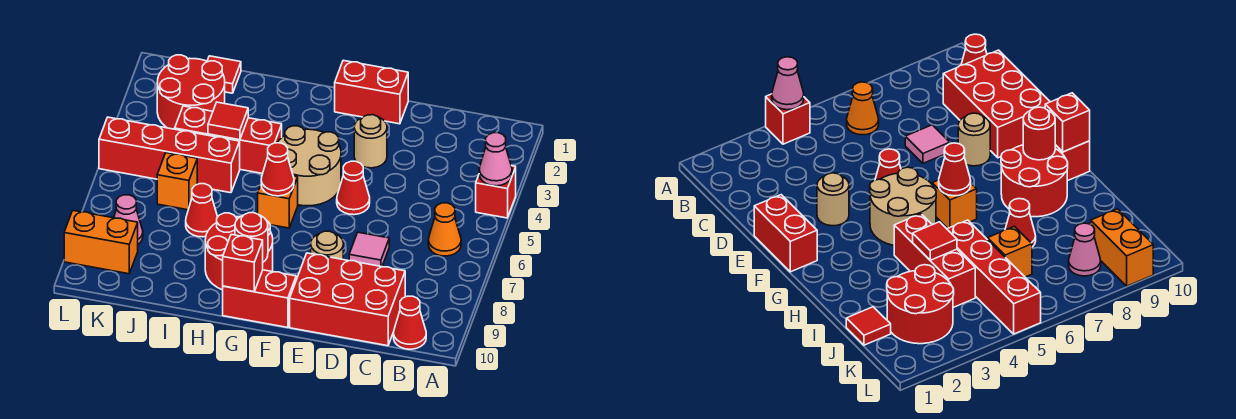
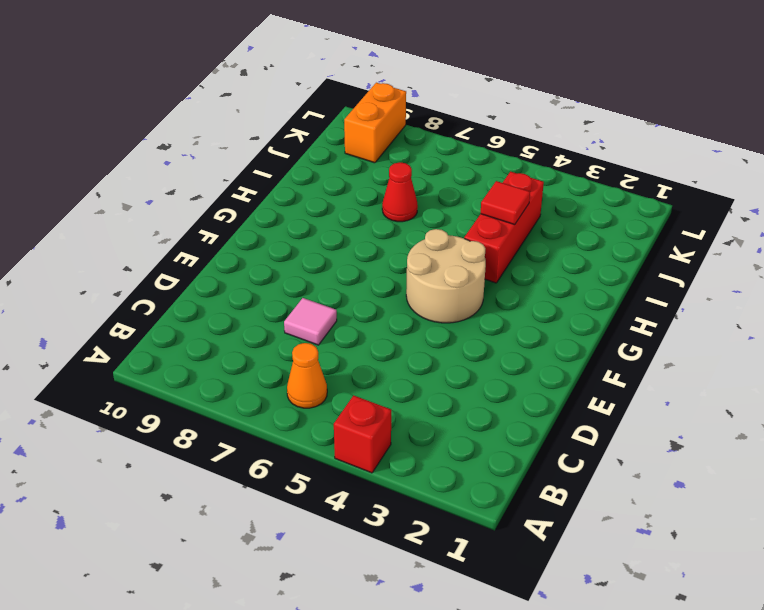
none -> red cone B10 level 1
none -> red brick C9:E10 level 1
none -> red brick E1:F1 level 1

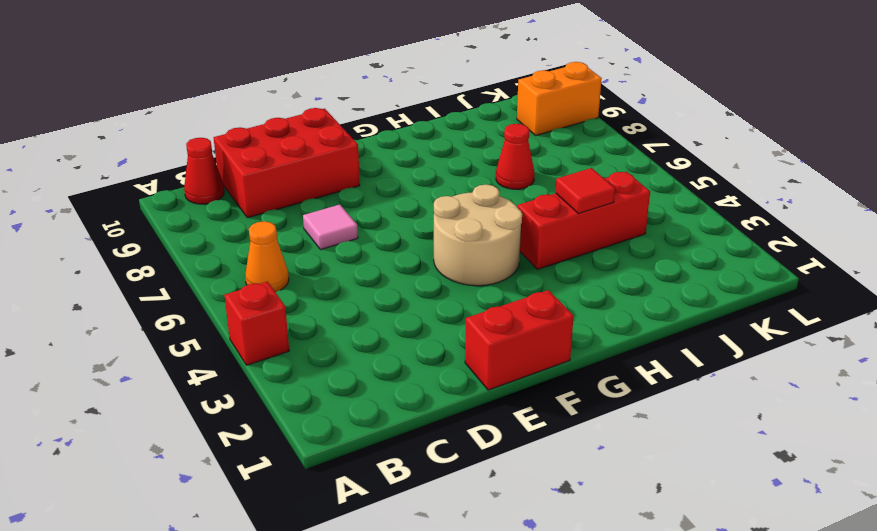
none -> tan round brick E3 level 1
none -> red cone E5 level 1
none -> tan round brick E8 level 1

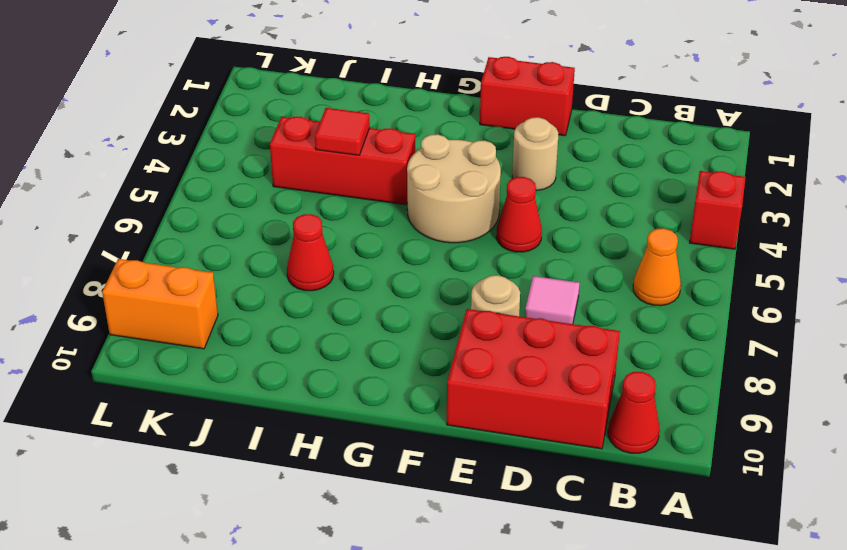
none -> red brick F10:G10 level 1
none -> orange brick G6 level 1
none -> red round brick G8:H9 level 1

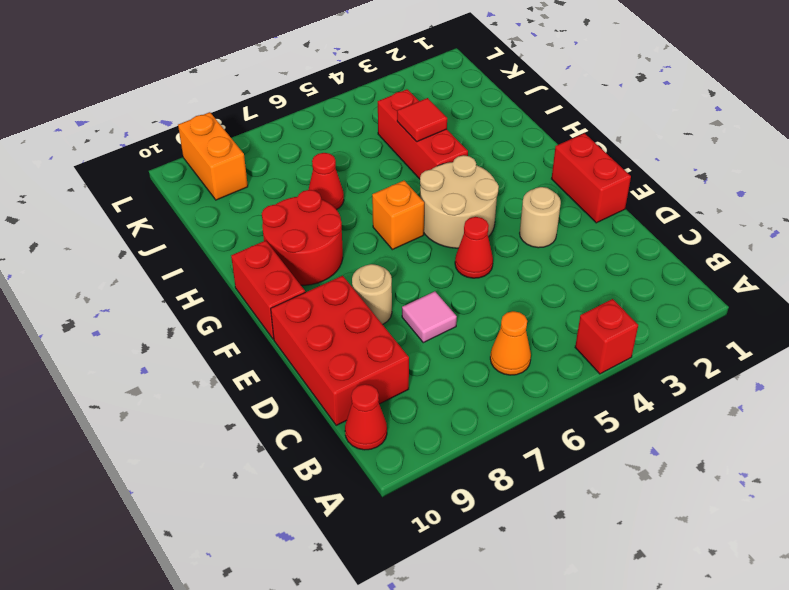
none -> red brick I5:L5 level 1
none -> red tile J1 level 1
none -> red round brick J2:K3 level 1

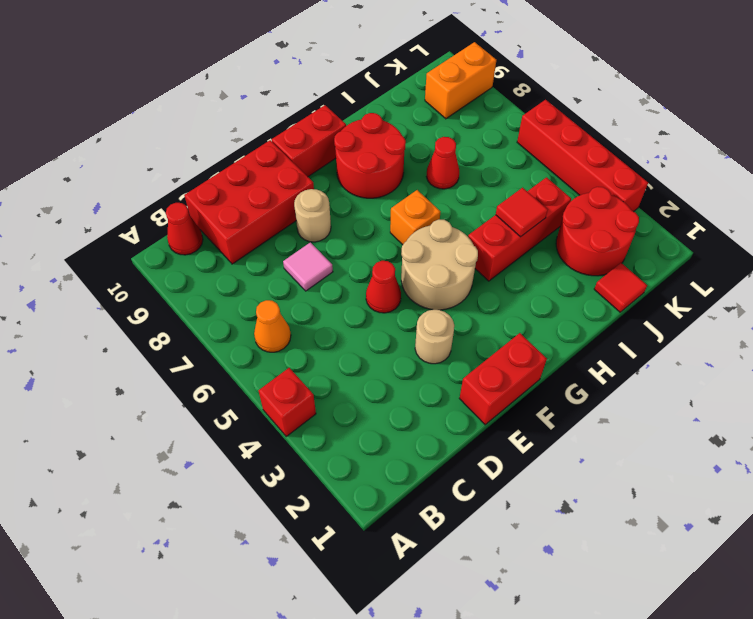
red brick L3:L6 level 1 -> red brick I5:L5 level 1
none -> orange brick J6 level 1
none -> pink cone K8 level 1
none -> pink cone A4 level 2

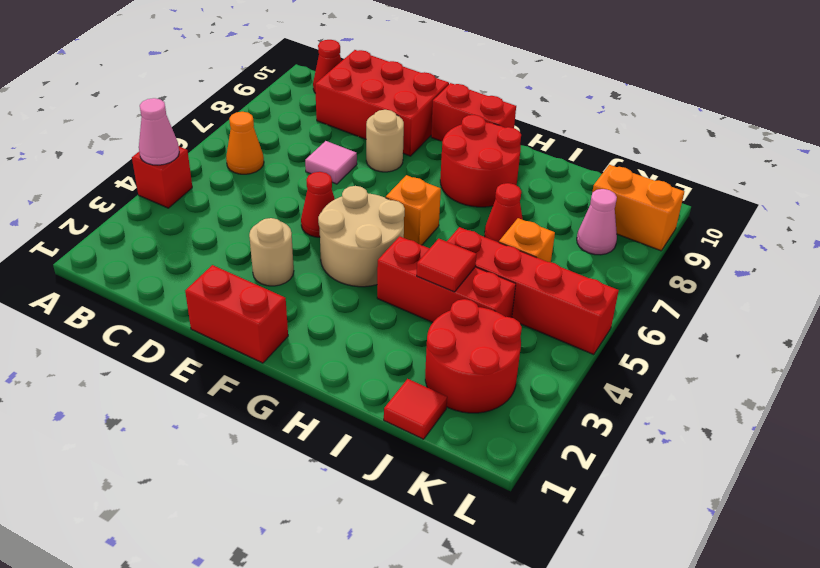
none -> red cone G6 level 2
none -> red round brick G9 level 2
none -> red brick G10 level 2

